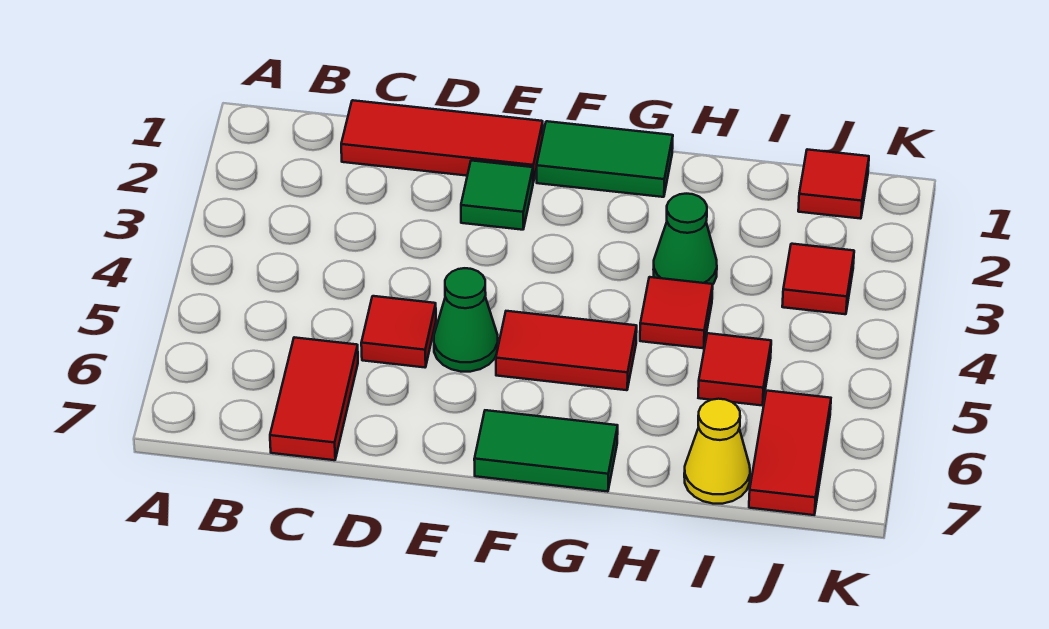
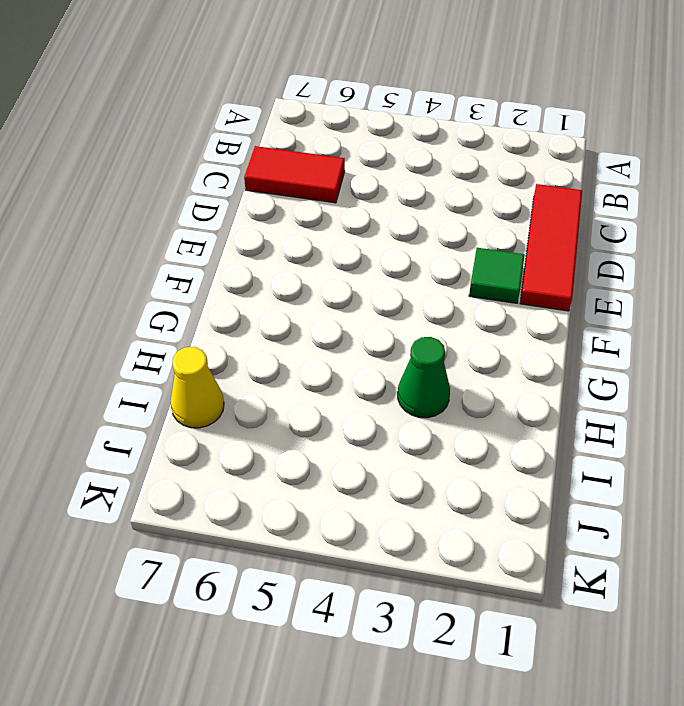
none -> red tile D5 level 1
none -> green cone E5 level 1
none -> green tile F1:G1 level 1

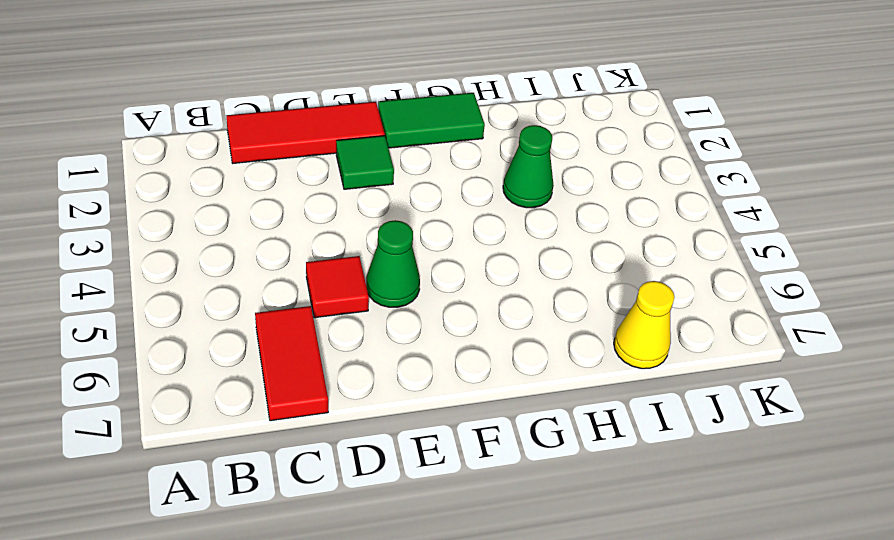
none -> red tile F5:G5 level 1
none -> green tile F7:G7 level 1
none -> red tile H4 level 1

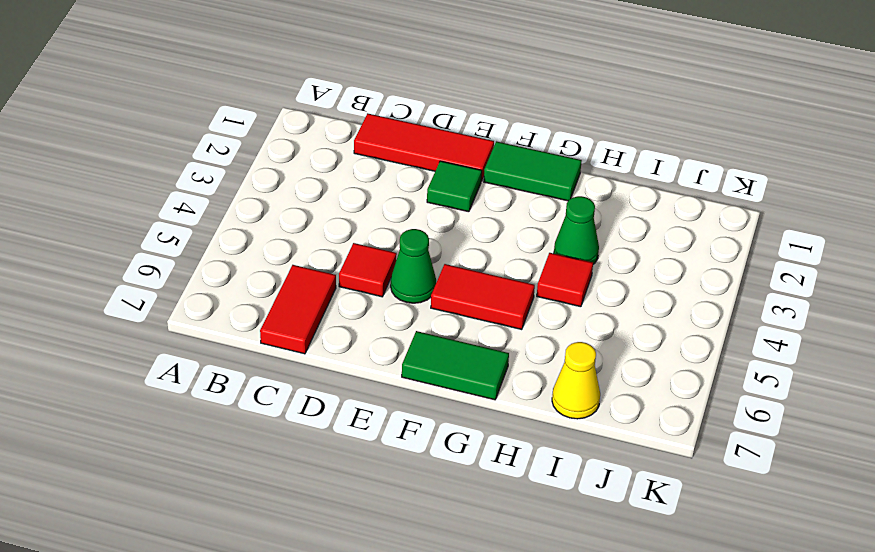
none -> red tile I5 level 1
none -> red tile J1 level 1
none -> red tile J3 level 1

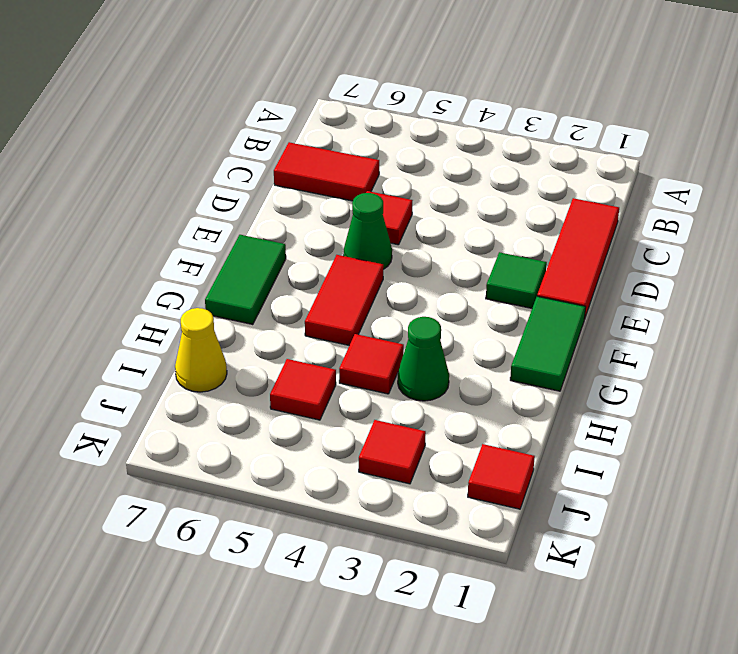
none -> red tile J6:J7 level 1

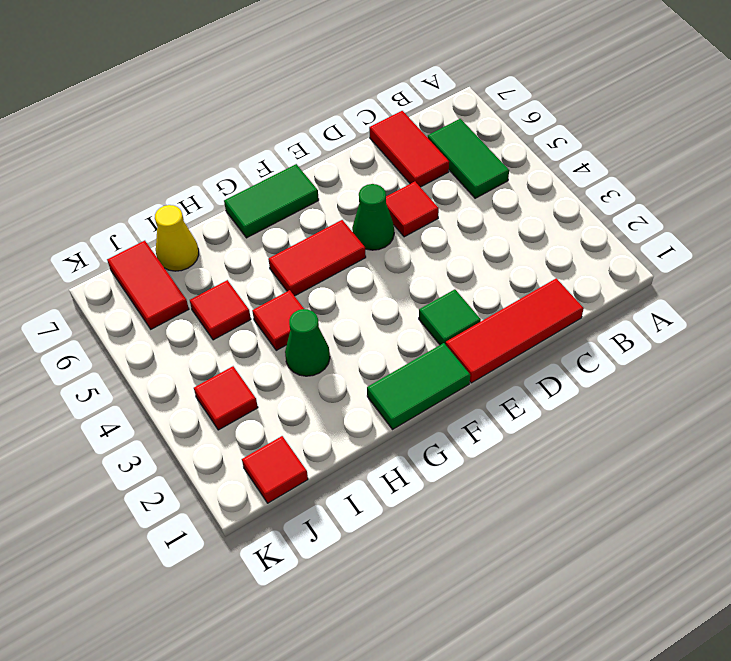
green tile B5:B6 level 1 -> none

